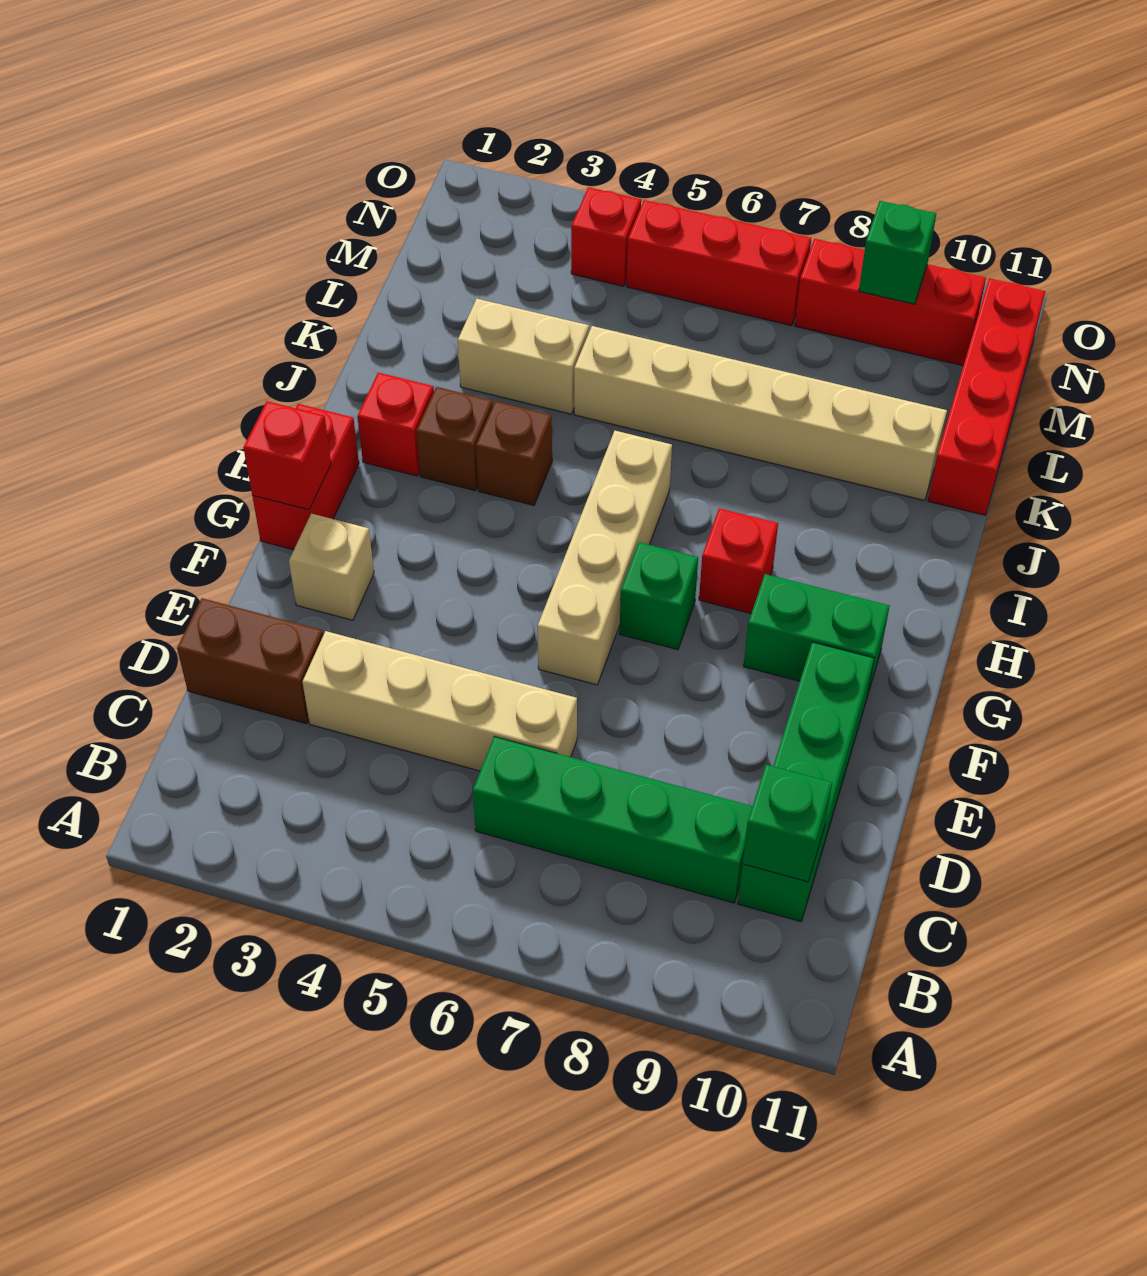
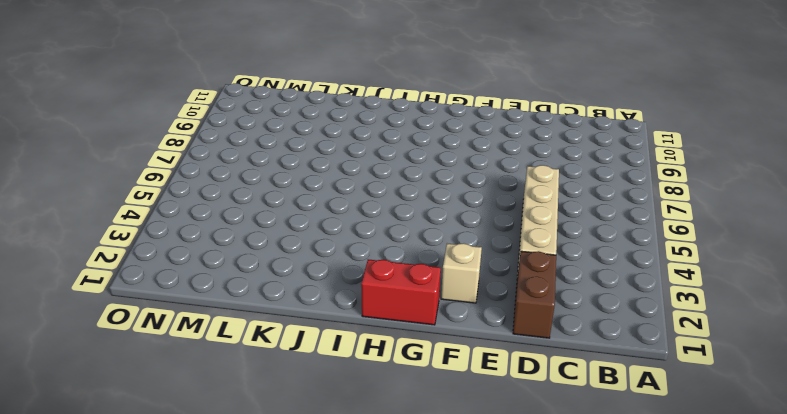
none -> green brick C6:C9 level 1
none -> green brick C10:F10 level 1
none -> tan brick F6:I6 level 1

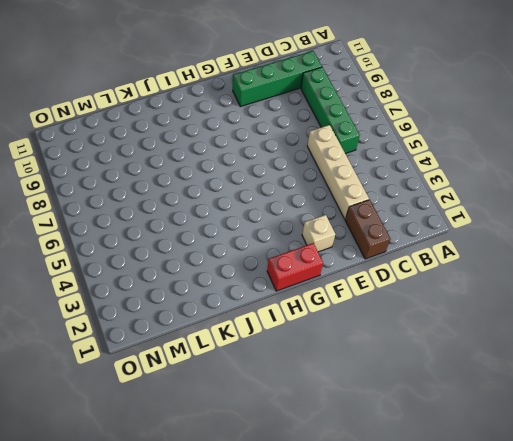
none -> tan brick F6:I6 level 1
none -> green brick G7 level 1
none -> green brick G9:G10 level 1

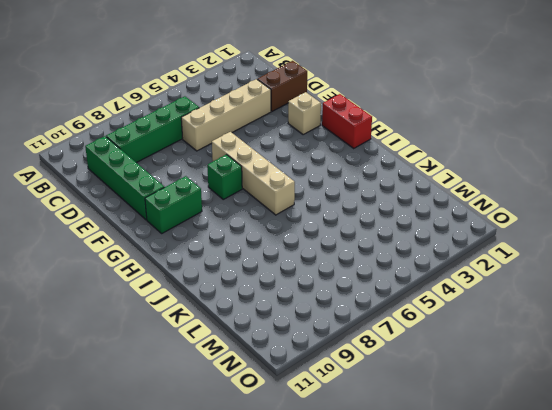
none -> red brick H8 level 1
none -> red brick I2 level 1
none -> brown brick I3 level 1

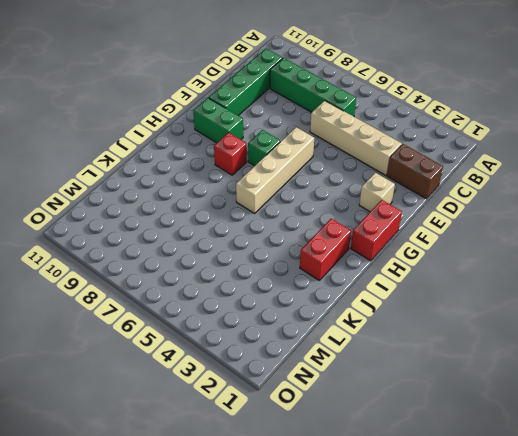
red brick I2:J2 level 1 -> red brick I2 level 1
none -> brown brick I3 level 1
none -> brown brick I4 level 1
none -> tan brick K3:K4 level 1

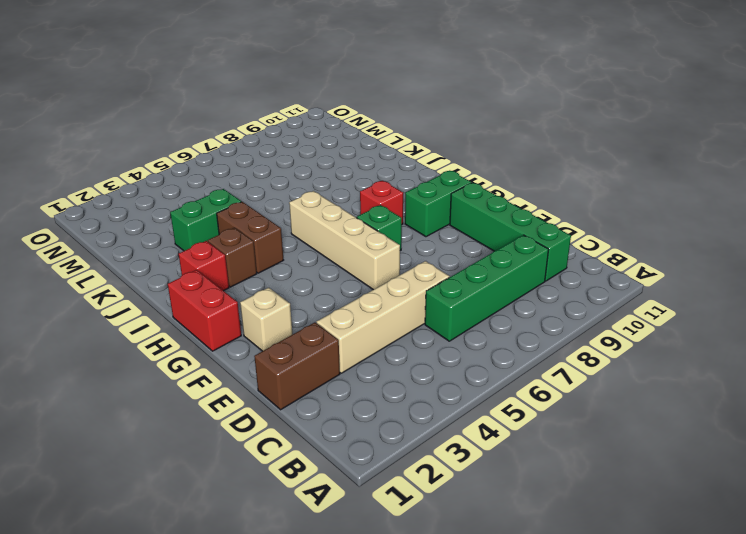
brown brick I4:J4 level 1 -> brown brick I4 level 1
green brick K3:K4 level 1 -> tan brick K3:K4 level 1
none -> tan brick K5:K10 level 1
none -> red brick K11:N11 level 1
none -> red brick N4 level 1

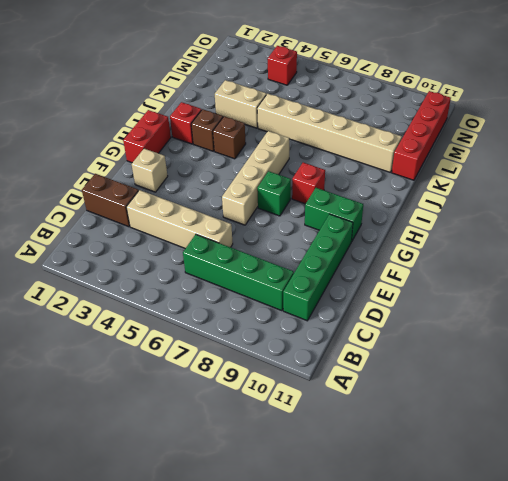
none -> red brick N5:N7 level 1
none -> red brick N8:N10 level 1
none -> green brick C10 level 2

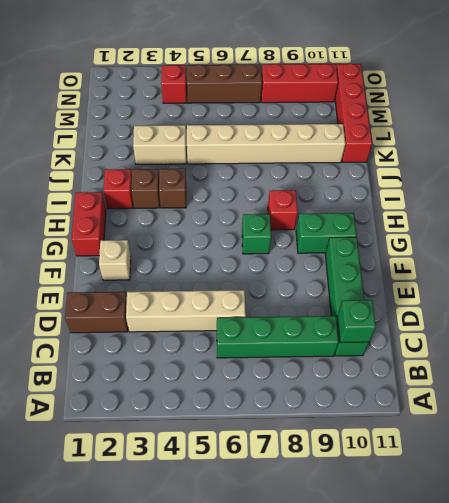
brown brick N5:N7 level 1 -> red brick N5:N7 level 1
none -> tan brick F6:I6 level 1
none -> red brick G1 level 2
none -> green brick N9 level 2

